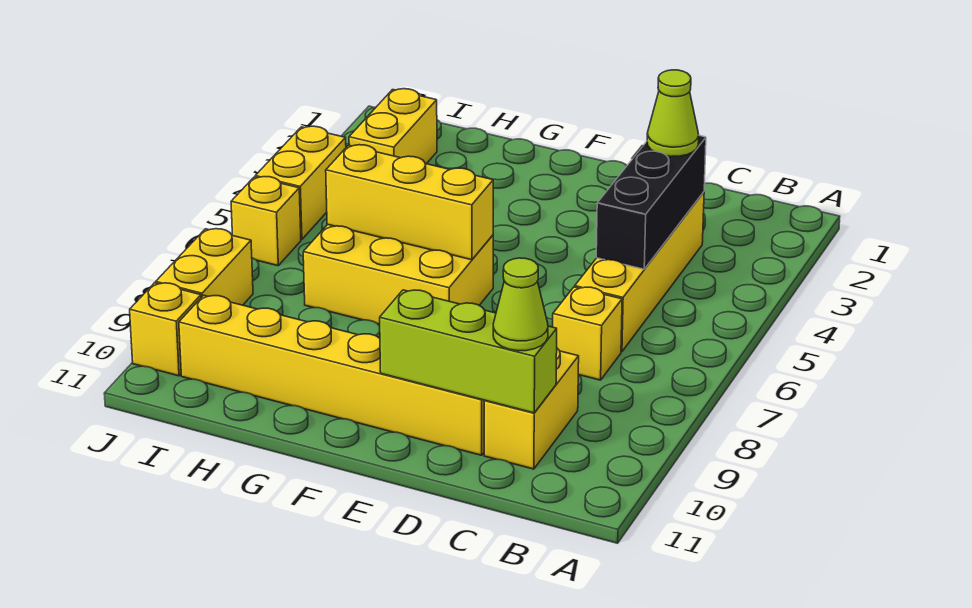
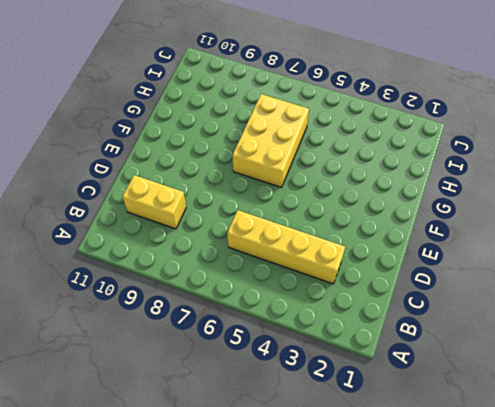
none -> yellow brick C7 level 1
none -> yellow brick D10:I10 level 1
none -> yellow brick I2:I3 level 1

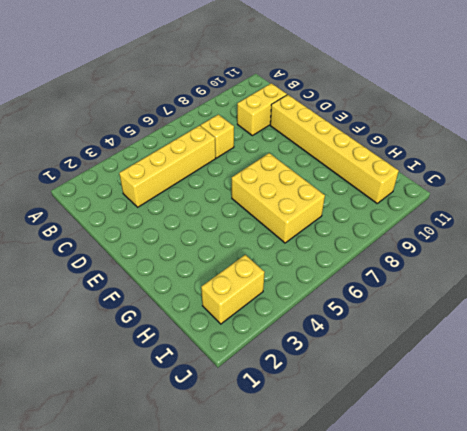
none -> yellow brick J4:J5 level 1
none -> yellow brick J6 level 1
none -> yellow brick J8:J9 level 1

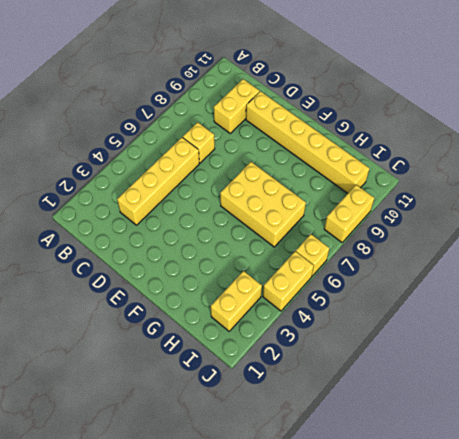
none -> yellow brick J10 level 1
none -> black brick C3:C5 level 2
none -> lime brick C10:E10 level 2

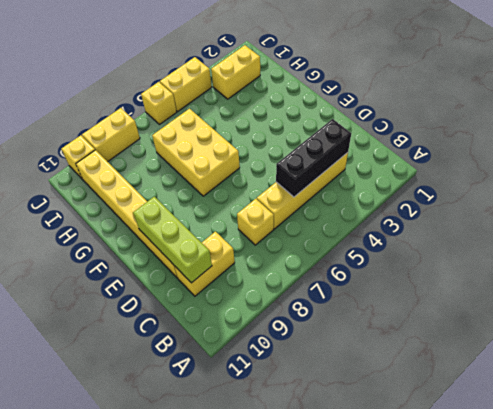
none -> yellow brick F6:H6 level 2
none -> lime cone C3 level 3
none -> lime cone C10 level 3

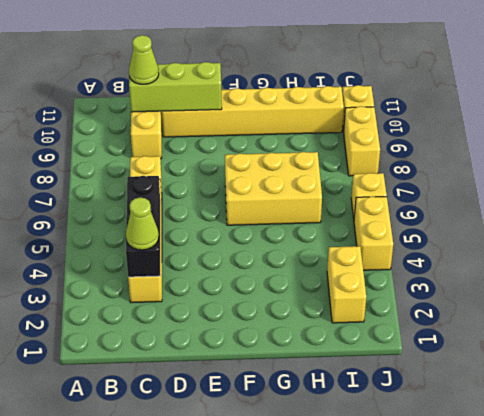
none -> yellow brick F6:H6 level 2

